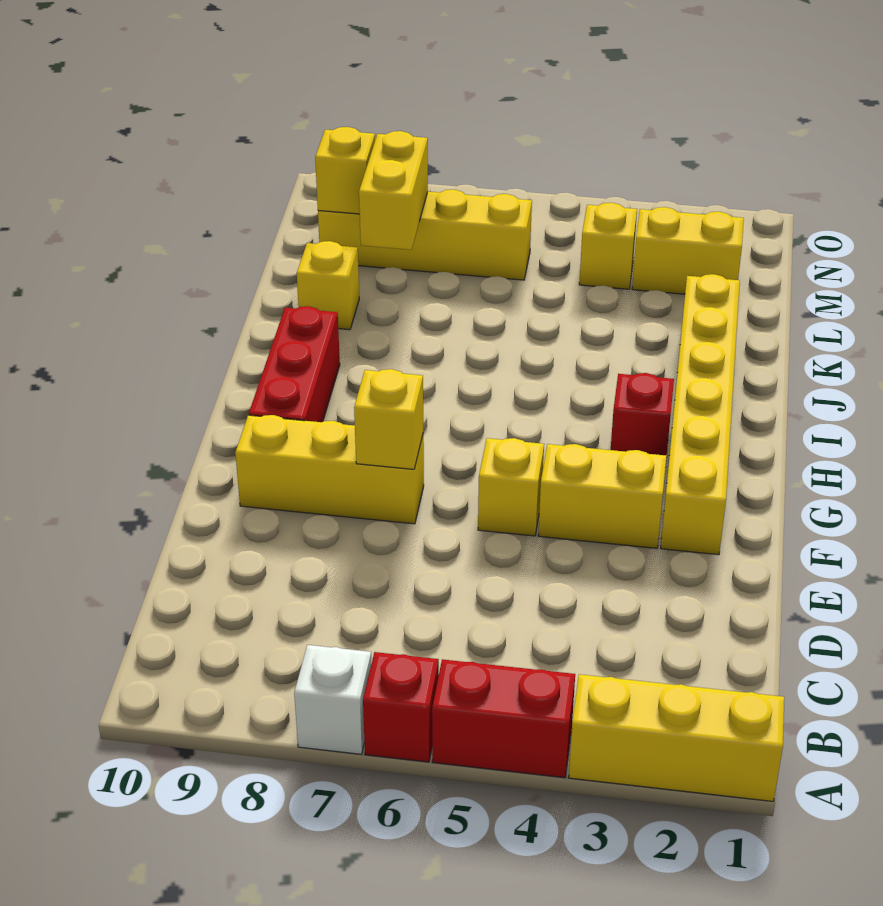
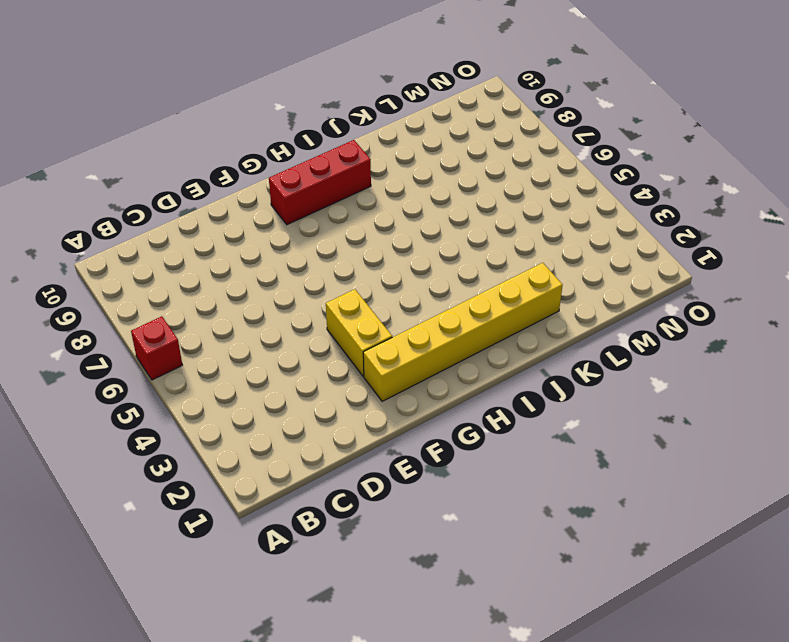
none -> yellow brick A1:A3 level 1
none -> red brick A4:A5 level 1
none -> white brick A7 level 1

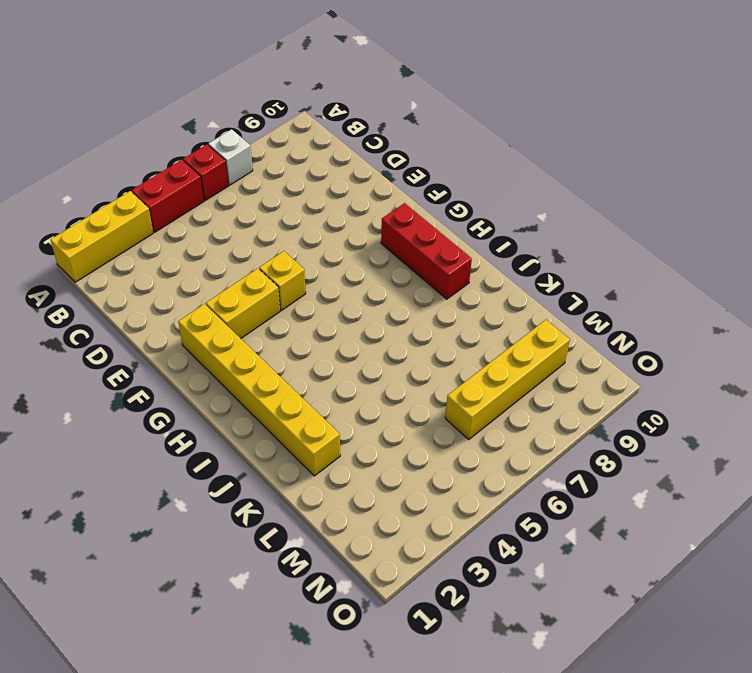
none -> yellow brick F7:F9 level 1
none -> red brick H3 level 1
none -> yellow brick K9 level 1

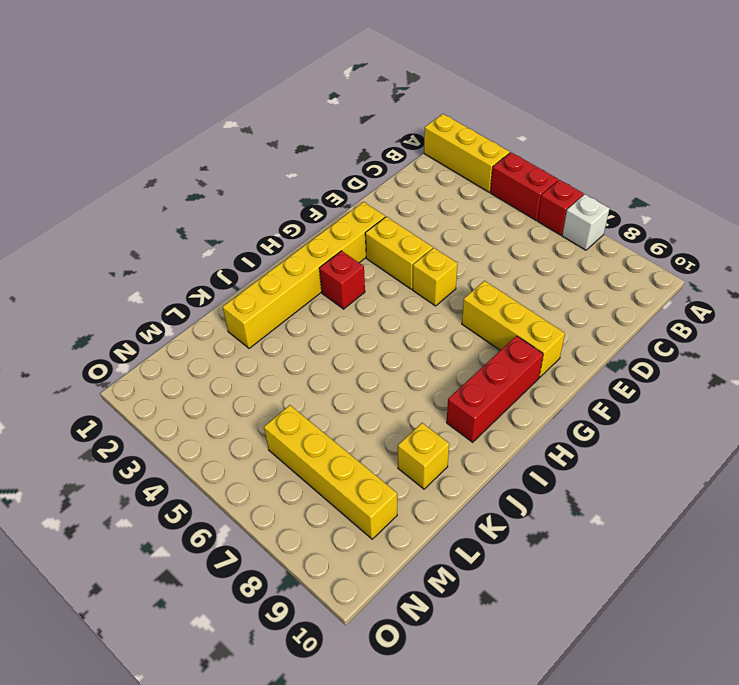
none -> yellow brick M2:M3 level 1
none -> yellow brick M4 level 1
none -> yellow brick F7 level 2

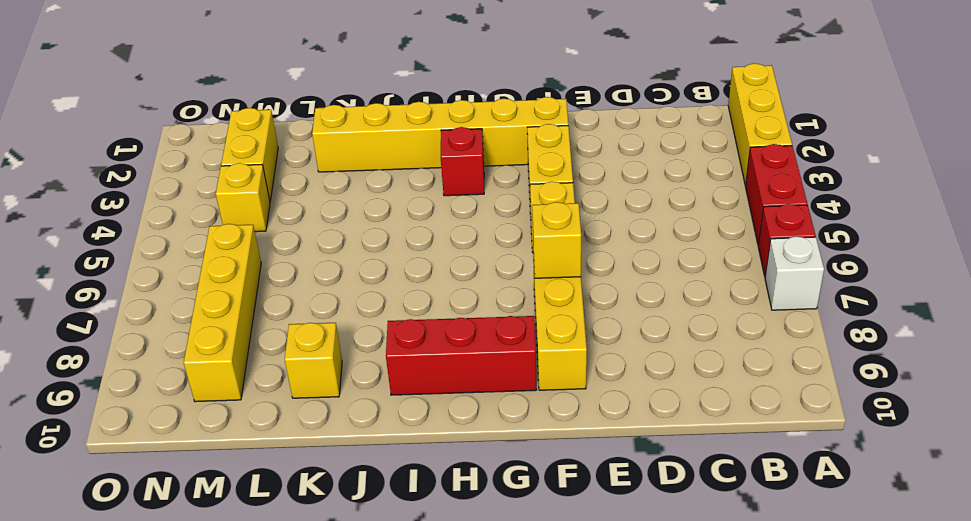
none -> yellow brick L8:M8 level 2
none -> yellow brick M9 level 2

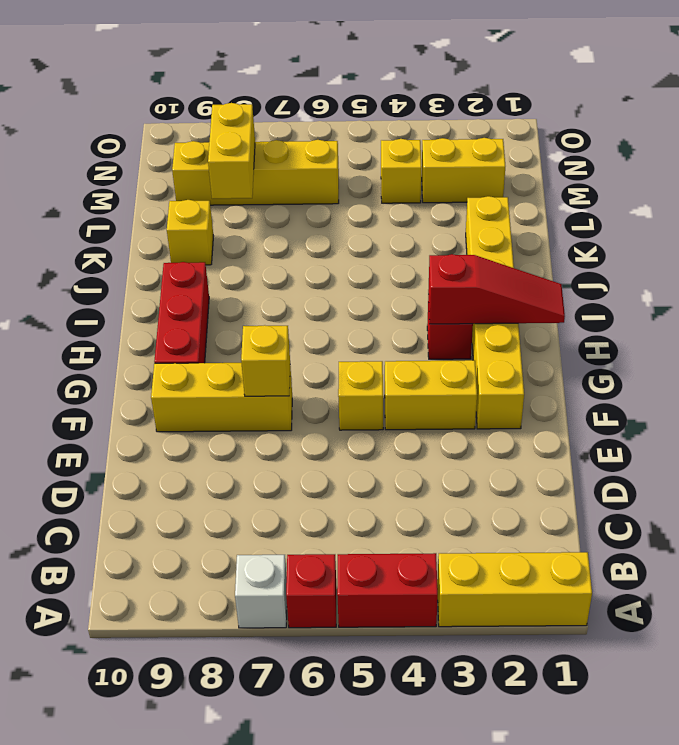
red slope H1:H3 level 2 top 3 -> none
none -> yellow brick M9 level 2

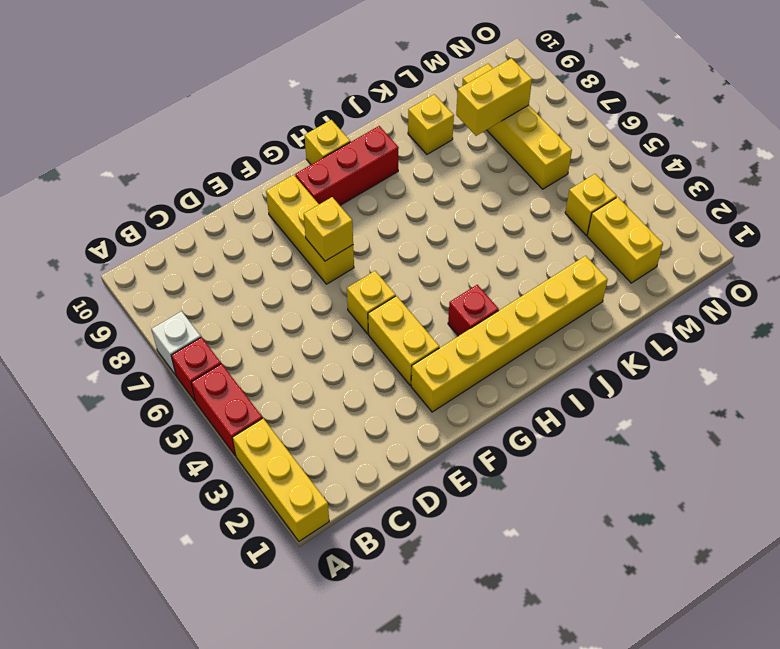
yellow brick H10 level 1 -> yellow brick M9 level 2

